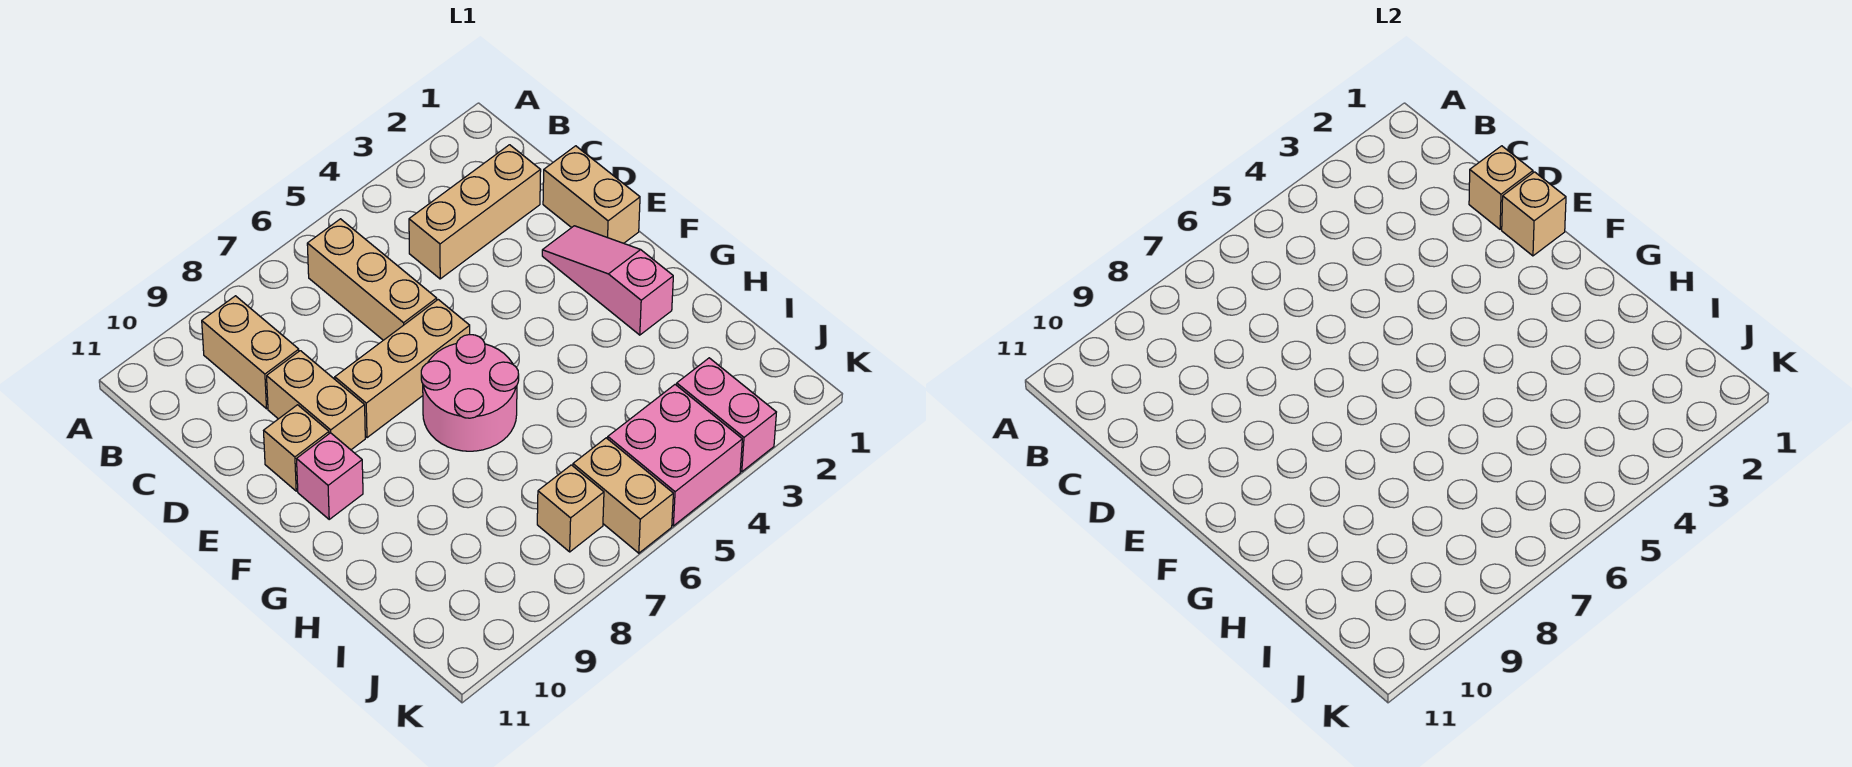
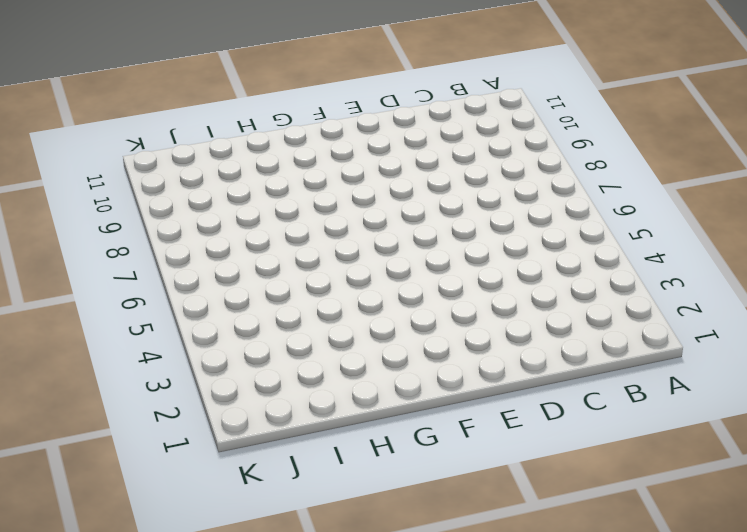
none -> tan brick B6:D6 level 1
none -> tan brick B9:C9 level 1
none -> tan brick C2:C4 level 1

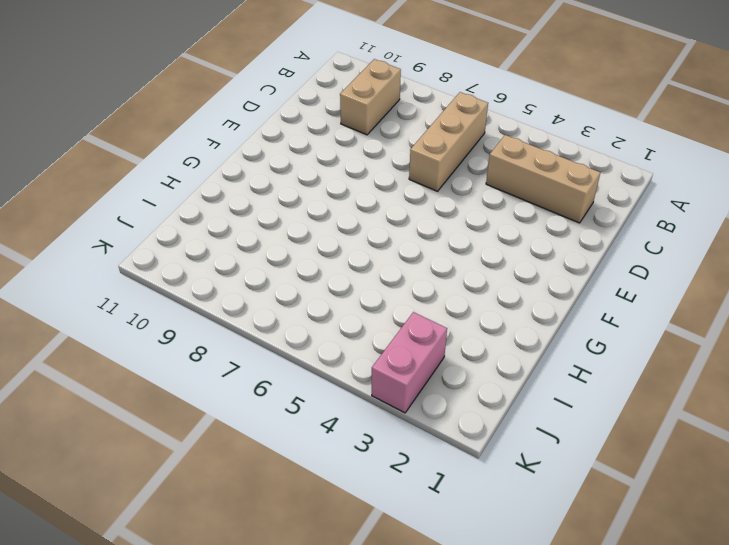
none -> tan brick D1:E1 level 1
none -> tan brick D9:E9 level 1
none -> pink slope E2:G2 level 1 top G

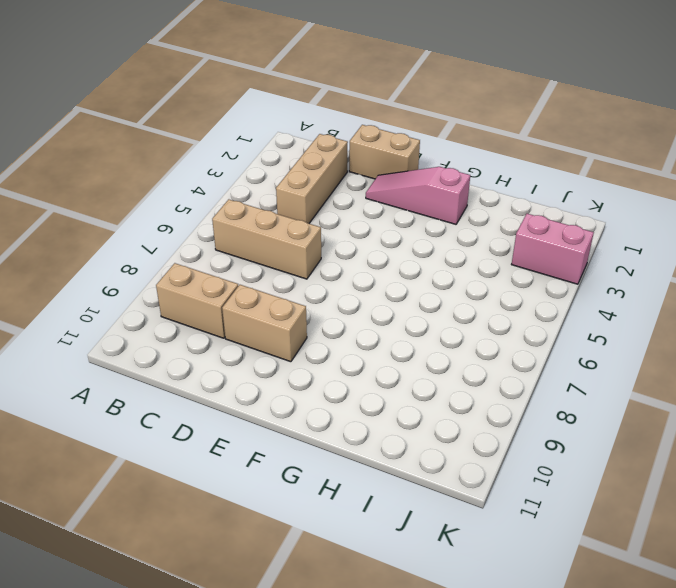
none -> tan brick E6:E8 level 1
none -> tan brick E10 level 1
none -> pink round brick F6:G7 level 1

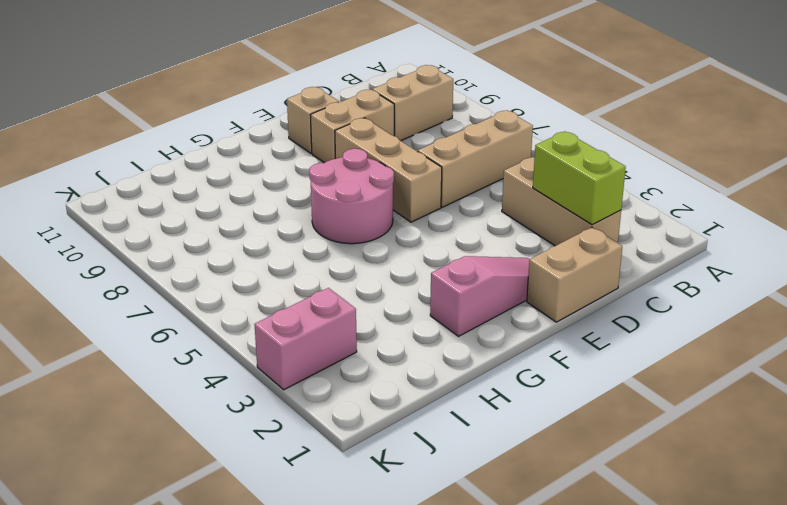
lime brick C2:C3 level 2 -> none
none -> pink brick F10 level 1
none -> pink brick J4:K5 level 1
none -> tan brick J6:K6 level 1

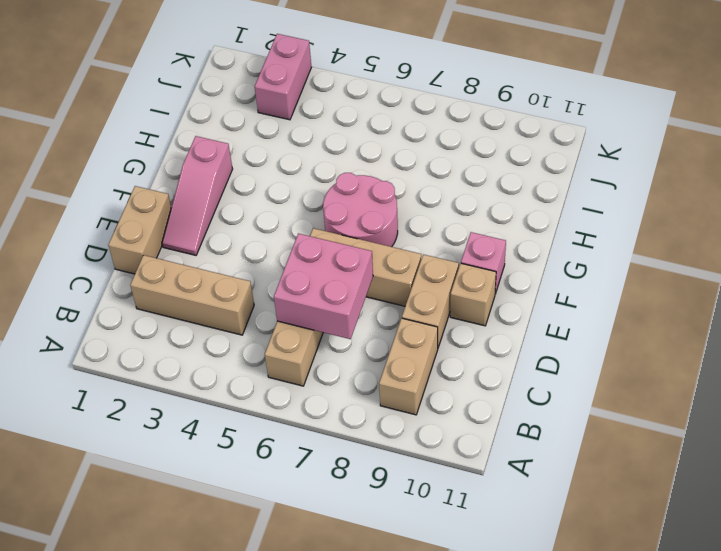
pink brick C6:D7 level 2 -> pink brick J4:K5 level 1
none -> tan brick J6:K6 level 1
none -> tan brick J7 level 1
none -> tan brick D1 level 2

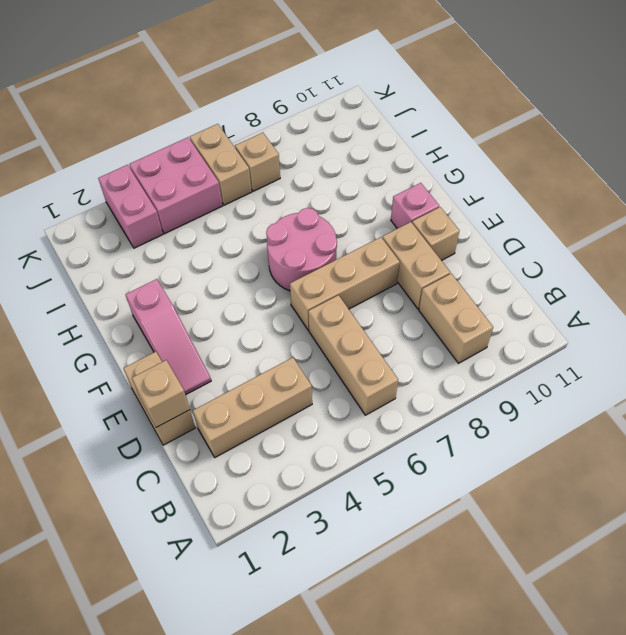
none -> tan brick E1 level 2

